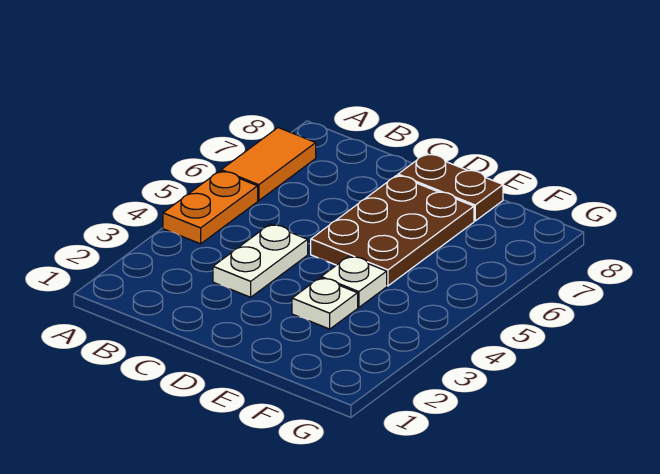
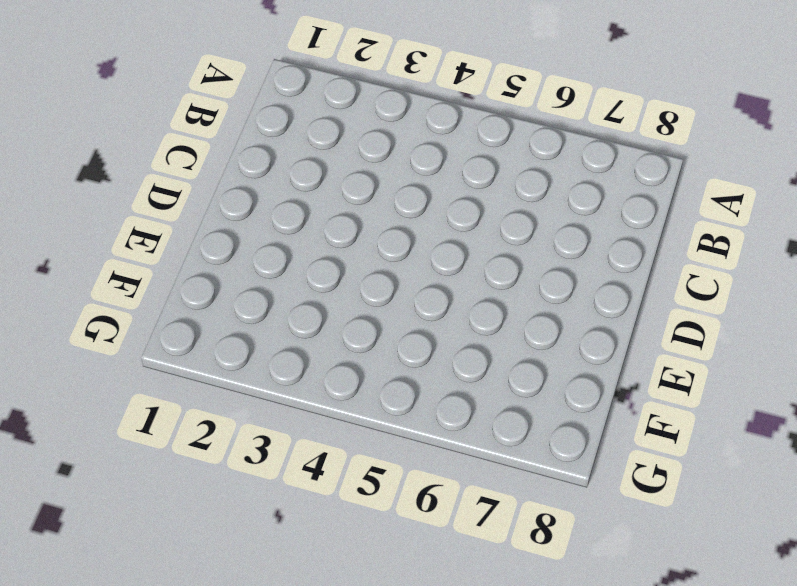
none -> orange plate A4:A5 level 1
none -> orange tile A6:A7 level 1

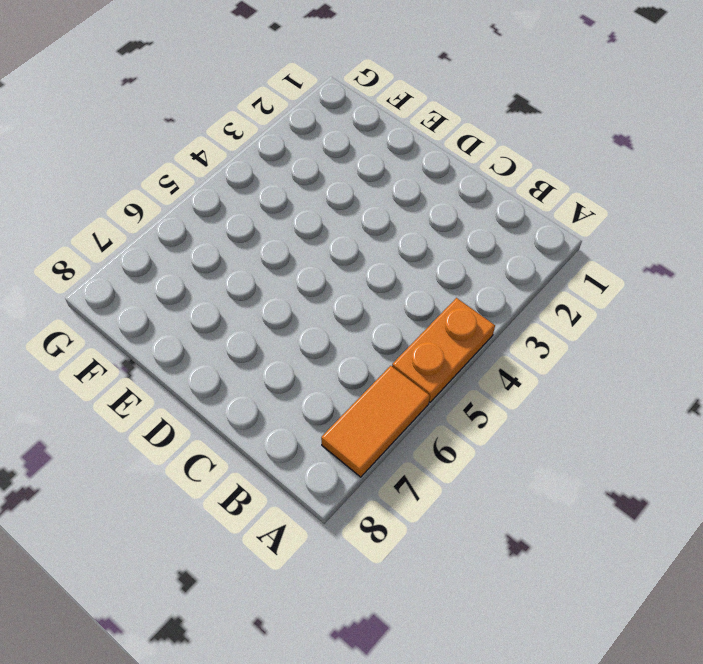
none -> white plate C3:C4 level 1
none -> brown plate D5:E7 level 1

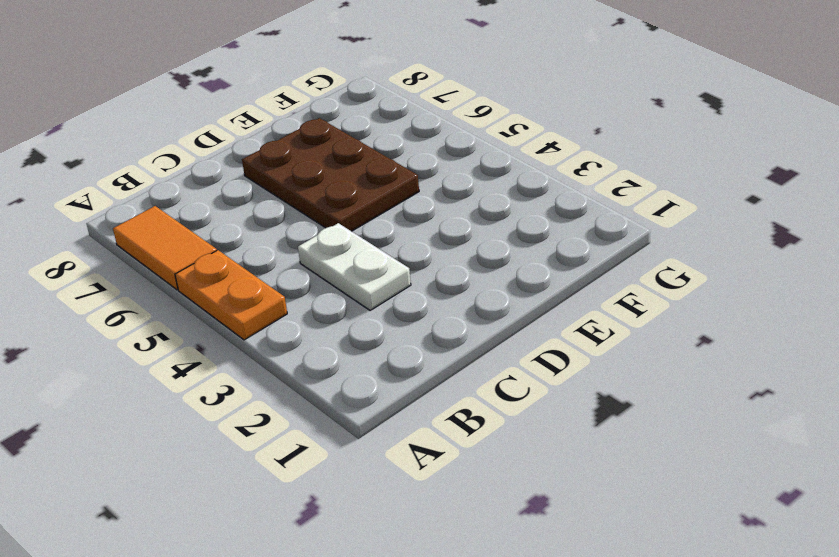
none -> brown plate D8:E8 level 1
none -> white plate E3 level 1

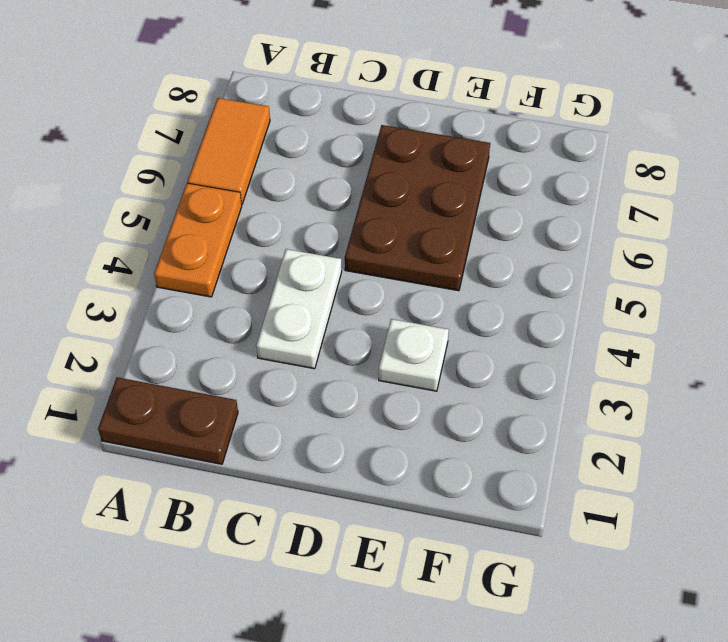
brown plate A1:B1 level 1 -> brown plate D8:E8 level 1
none -> white plate E4 level 1

